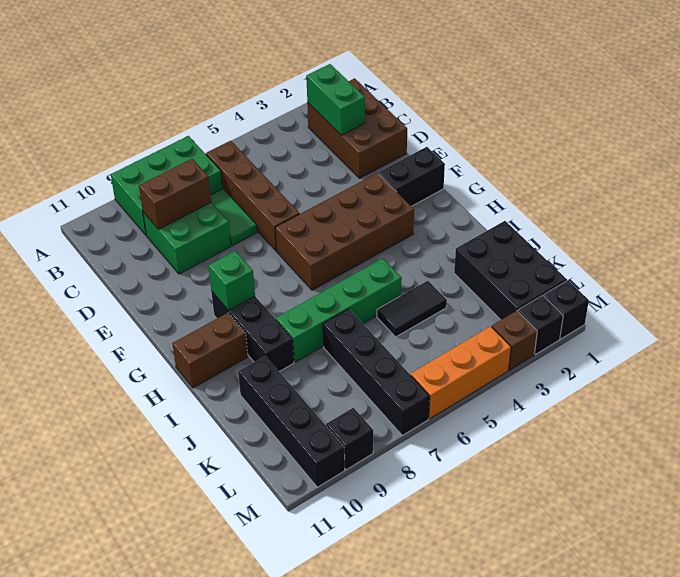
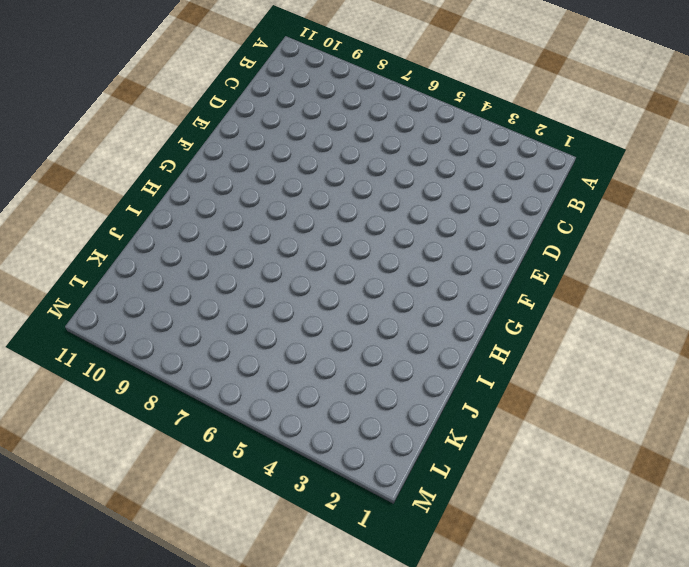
none -> green brick A7:B9 level 1
none -> brown brick B1:D2 level 1
none -> brown brick B6:E6 level 1

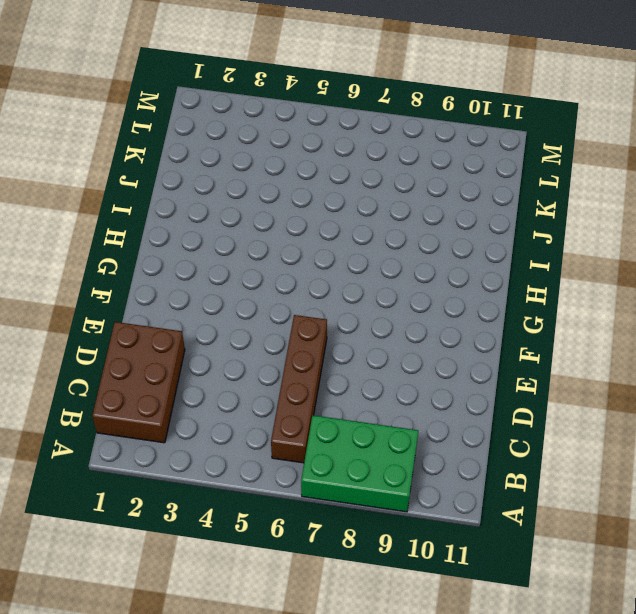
none -> green tile C7:D7 level 1
none -> green brick C8:D9 level 1
none -> black brick F1:F2 level 1

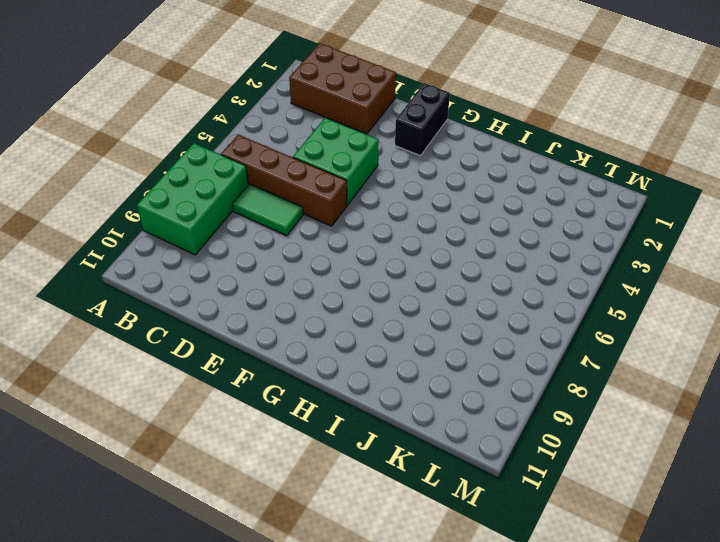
green brick D4:E5 level 1 -> green brick C8:D9 level 1
none -> brown brick F3:G6 level 1
none -> black brick G9:I9 level 1
none -> brown brick H10:H11 level 1

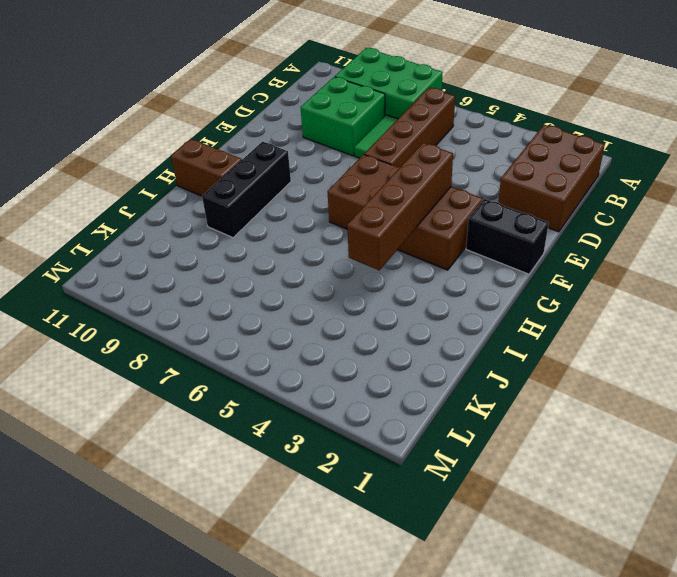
brown brick F4:I4 level 2 -> none
none -> green brick I5:I8 level 1
none -> black brick J1:L2 level 1
none -> black tile J4:J5 level 1

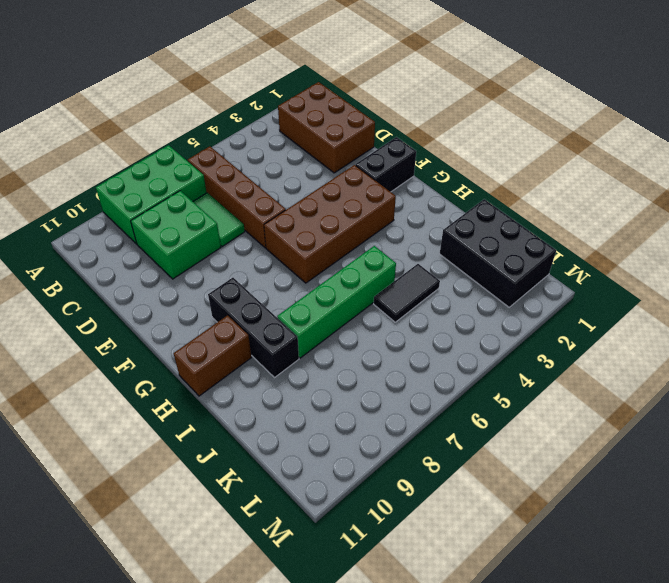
none -> black brick J7:M7 level 1
none -> black brick J10:M10 level 1
none -> black brick M1 level 1

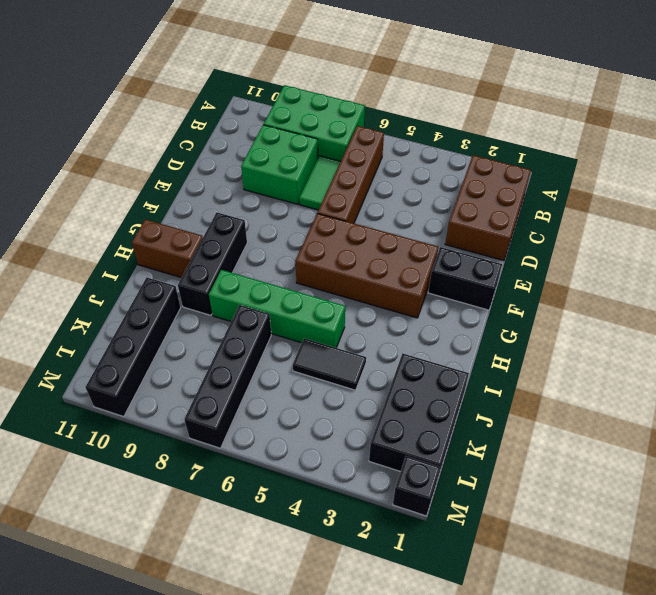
none -> black brick M2 level 1
none -> brown brick M3 level 1
none -> orange brick M4:M6 level 1

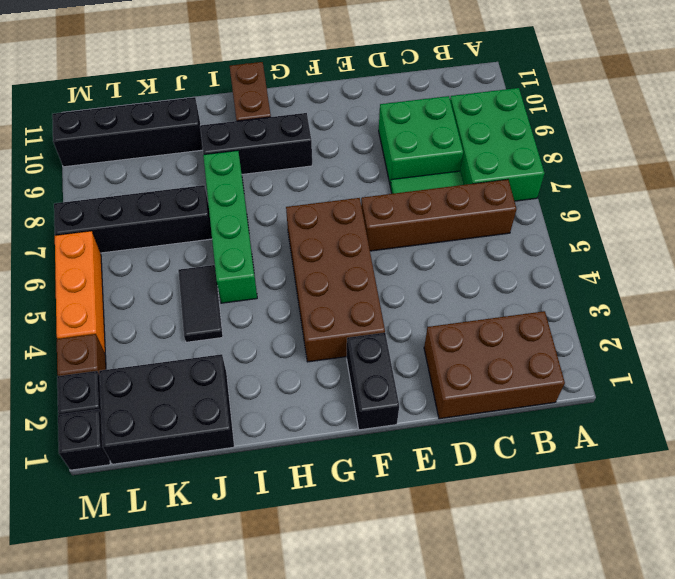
none -> black brick M9 level 1
none -> green brick B2:C2 level 2
none -> brown brick C8:C9 level 2

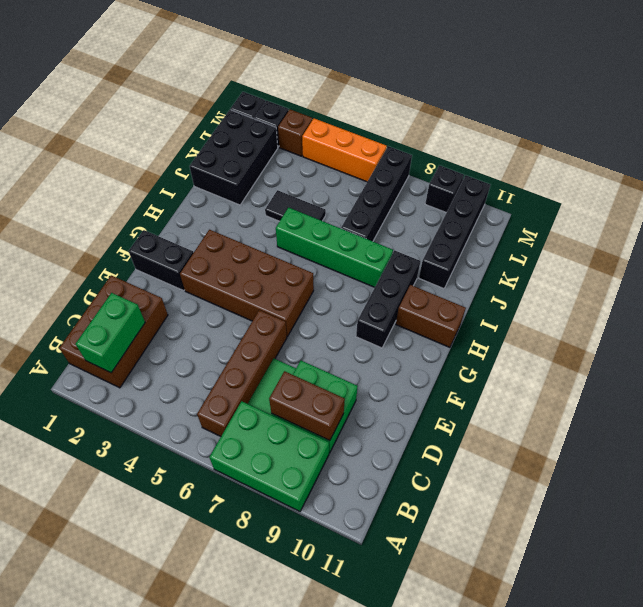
none -> green brick G9 level 2

